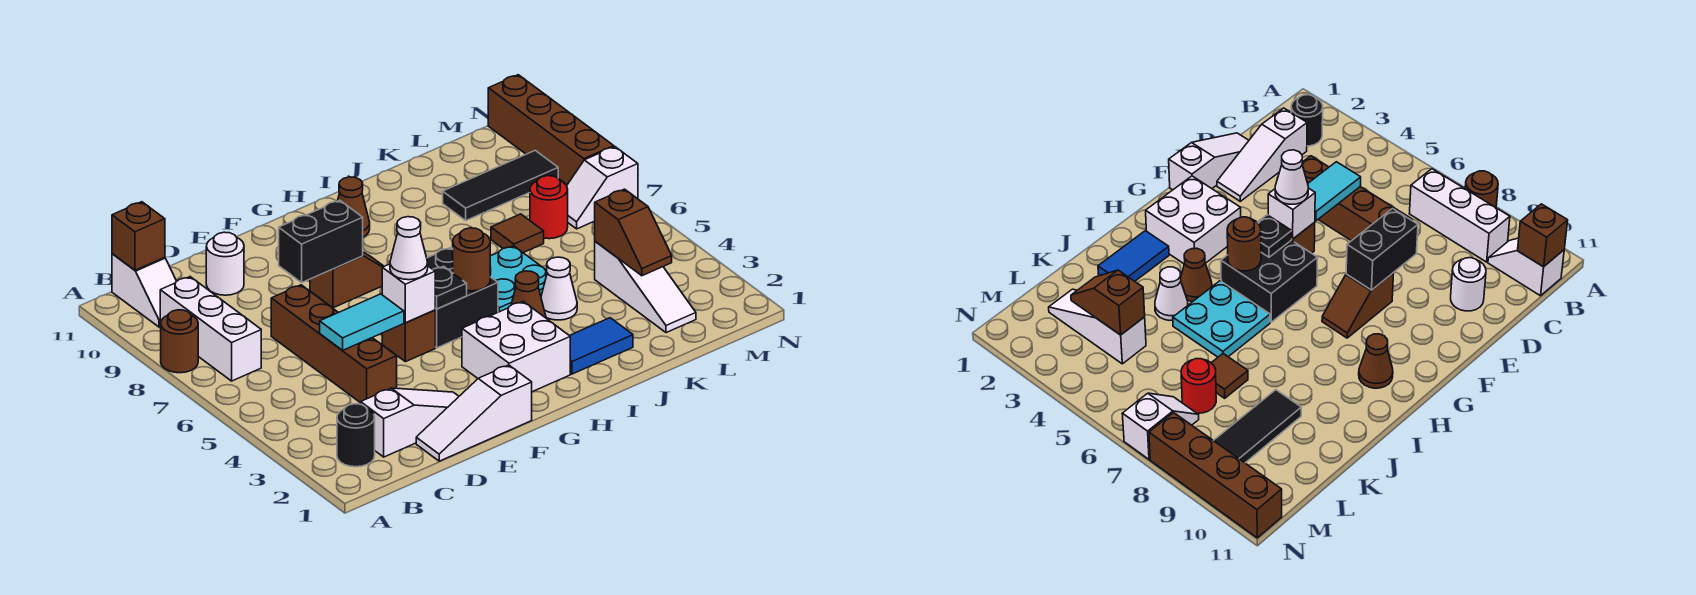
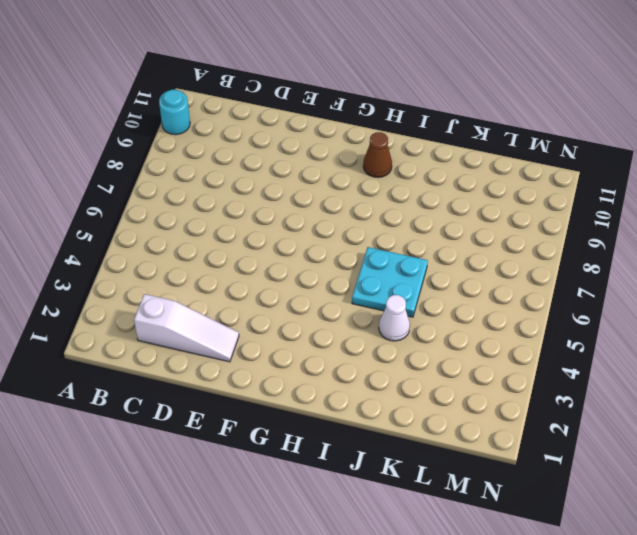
cyan round brick A10 level 1 -> none
none -> brown round brick A8 level 1
none -> black round brick B2 level 1
none -> white brick B7:B9 level 1
none -> white slope B10:B11 level 1 top 11

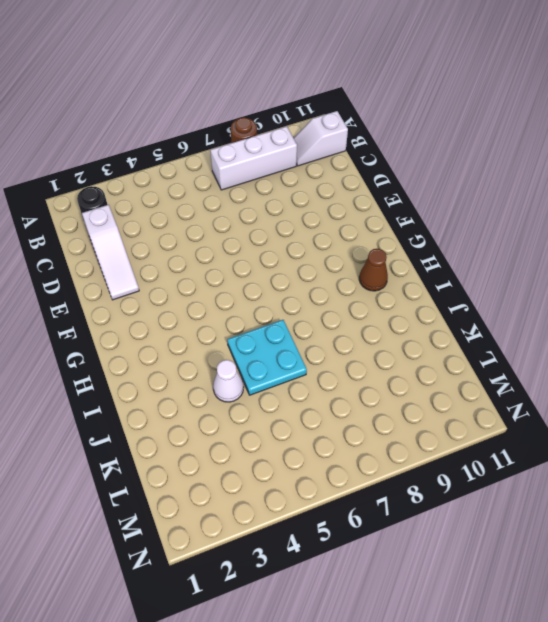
none -> white slope D1:F1 level 1 top F
none -> brown brick D4:D7 level 1
none -> white round brick D10 level 1
none -> brown brick F5 level 1

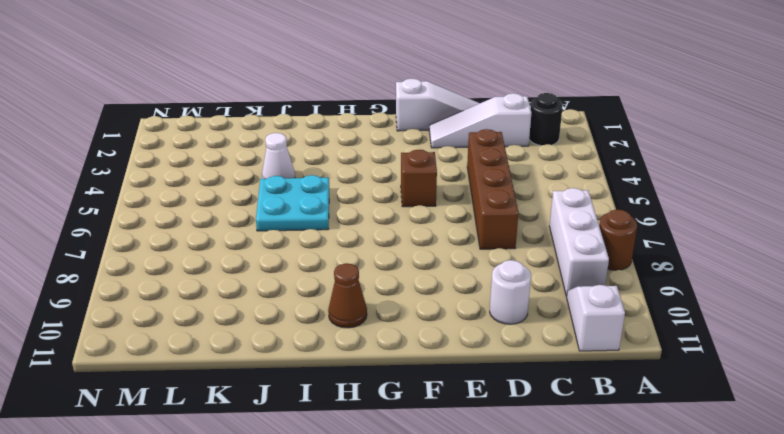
none -> brown slope F8:G8 level 1 top F
none -> white brick G2:H3 level 1
none -> black brick G5:H6 level 1
none -> blue tile I2:J2 level 1

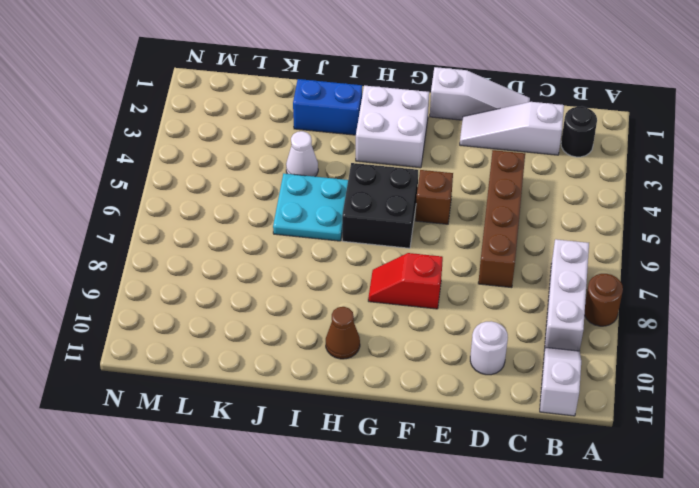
red slope F8:G8 level 1 top F -> brown slope F8:G8 level 1 top F
blue brick I2:J2 level 1 -> blue tile I2:J2 level 1
none -> brown cone I4 level 1
none -> brown tile K7 level 1
none -> black tile K9:M9 level 1
none -> white slope L2:L4 level 1 top 4

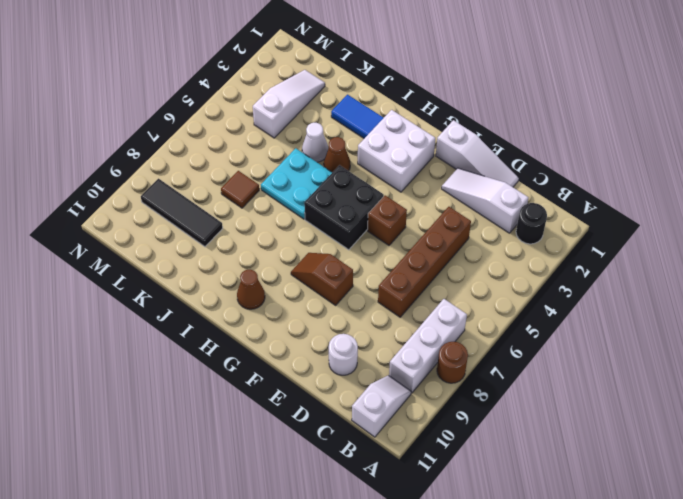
none -> red round brick L7 level 1
none -> white slope M7:N7 level 1 top N
none -> brown brick N8:N11 level 1
none -> brown brick B11 level 2

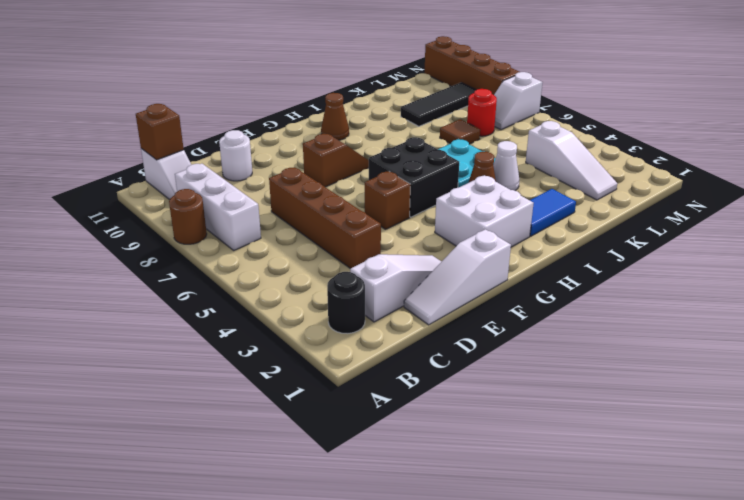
none -> cyan tile D5:E5 level 2
none -> black brick E8:F8 level 2
none -> white brick F5 level 2
none -> black plate G5 level 2

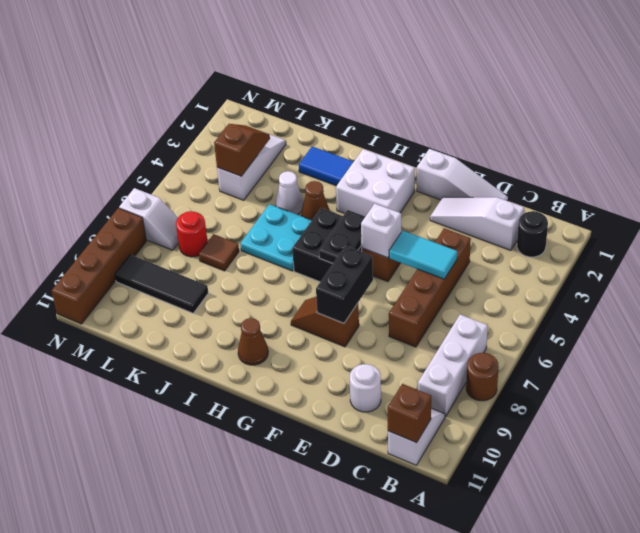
black brick F7:F8 level 2 -> black brick E8:F8 level 2
black plate G5:G6 level 2 -> black plate G5 level 2
none -> brown round brick H5 level 2
none -> white cone F5 level 3

